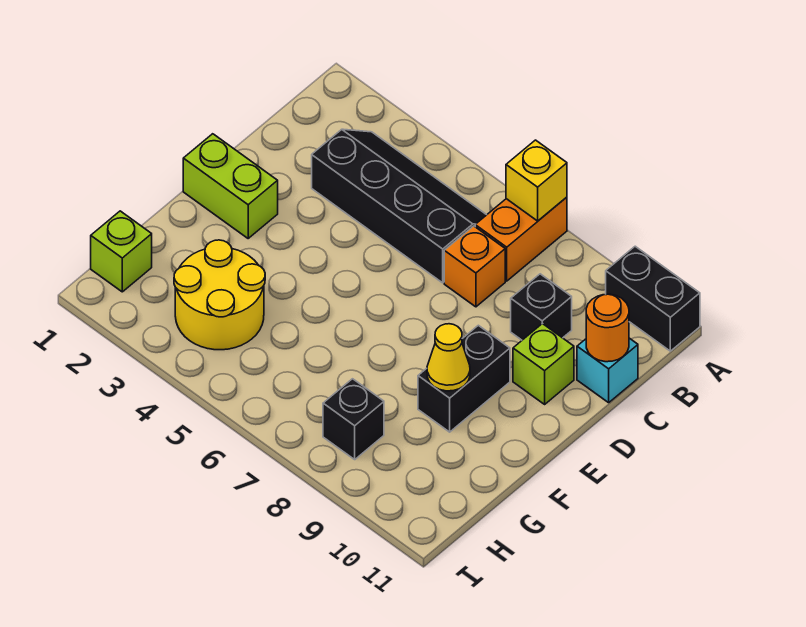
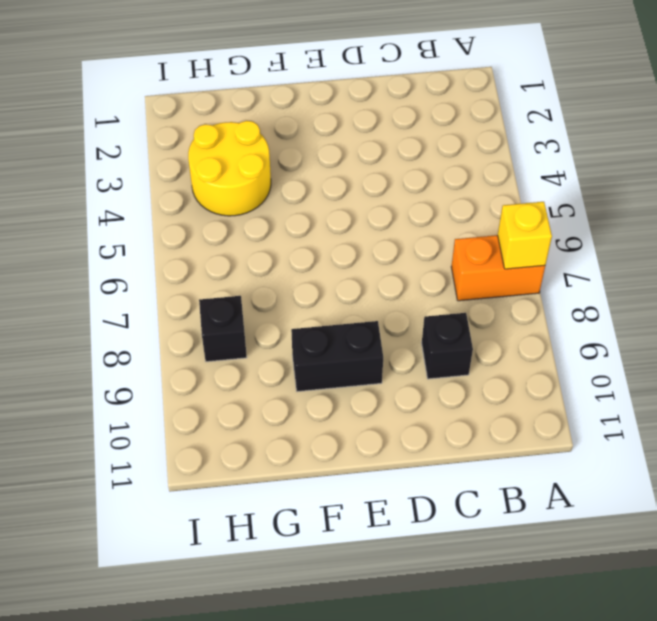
none -> black brick A10:A11 level 1
none -> black slope B3:C6 level 1 top C
none -> orange brick C7 level 1

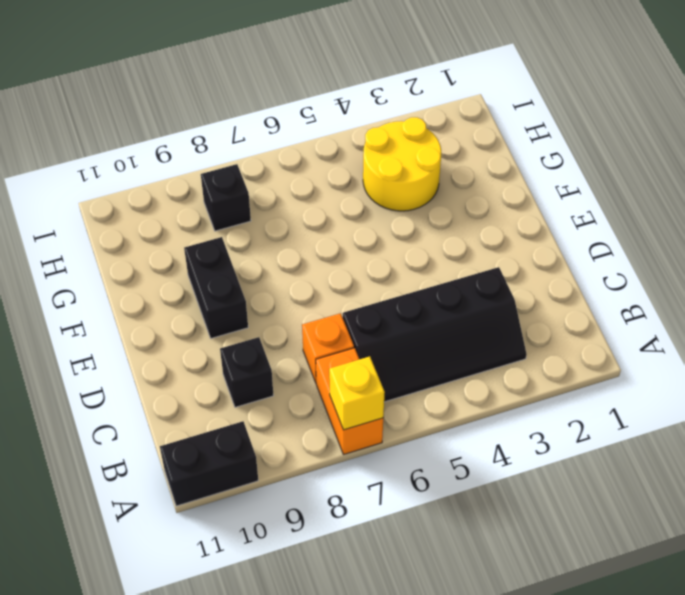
none -> cyan brick C11 level 1
none -> lime brick D10 level 1
none -> lime brick E1:E2 level 1

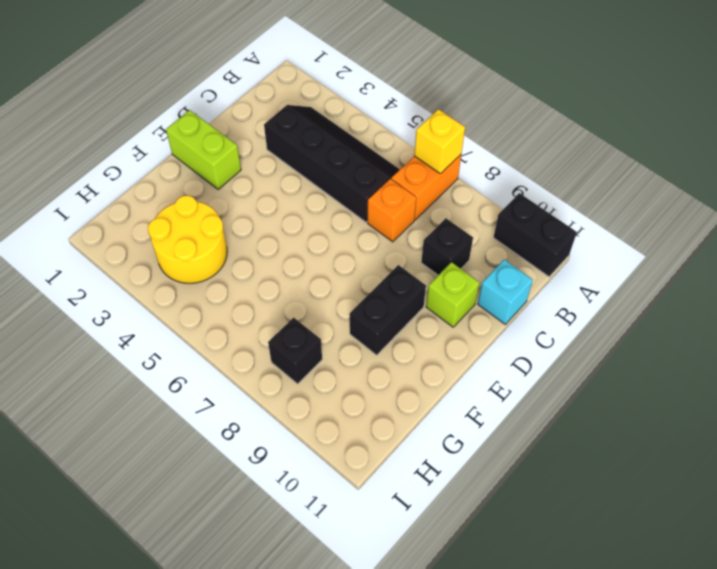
none -> lime brick H1 level 1
none -> orange round brick C11 level 2
none -> yellow cone F9 level 2

